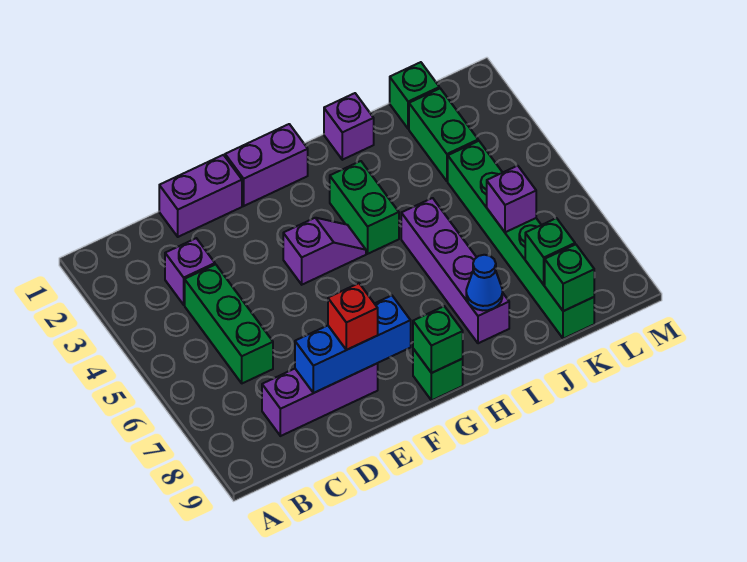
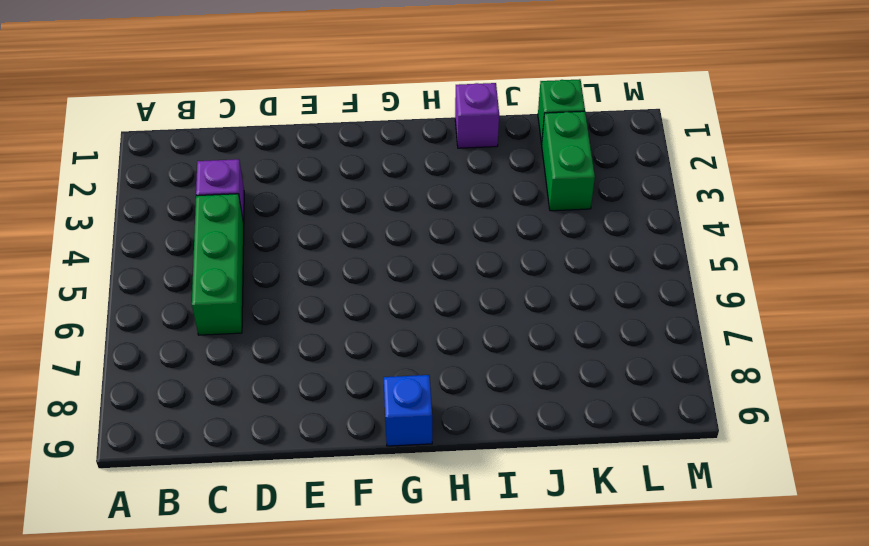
blue brick G9 level 1 -> green brick G9 level 1
none -> purple brick C8:E8 level 1
none -> purple brick D1:E1 level 1
none -> purple brick F1:G1 level 1

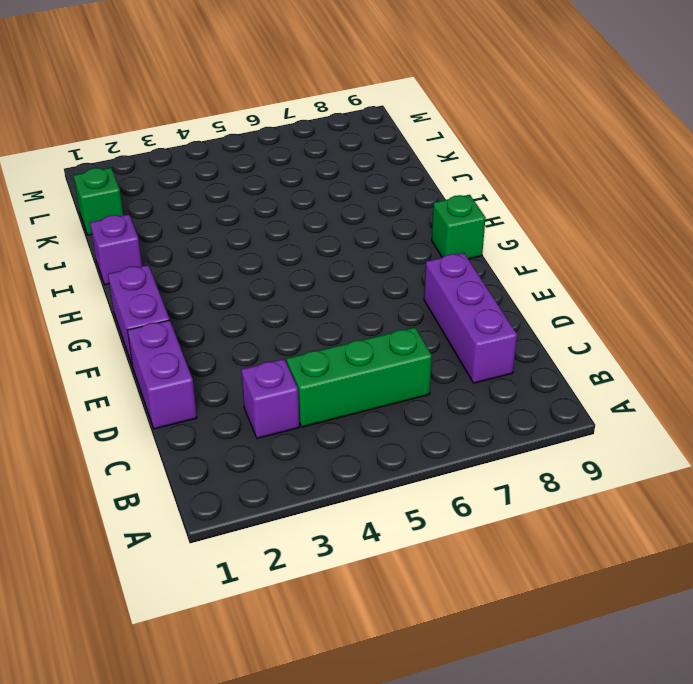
none -> purple slope F4:G4 level 1 top F
none -> green brick H3:H4 level 1
none -> purple brick I5:I8 level 1

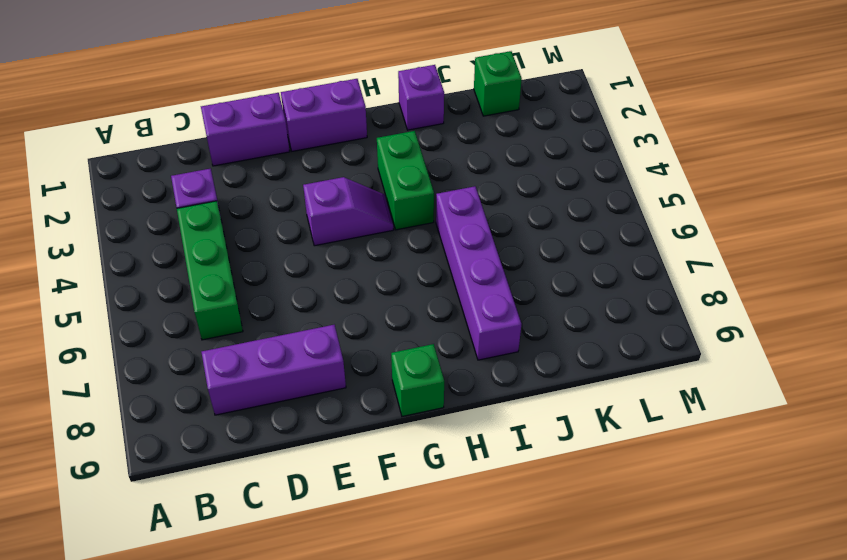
none -> green brick K2:K3 level 1
none -> green brick K4:K9 level 1
none -> blue brick D8:F8 level 2

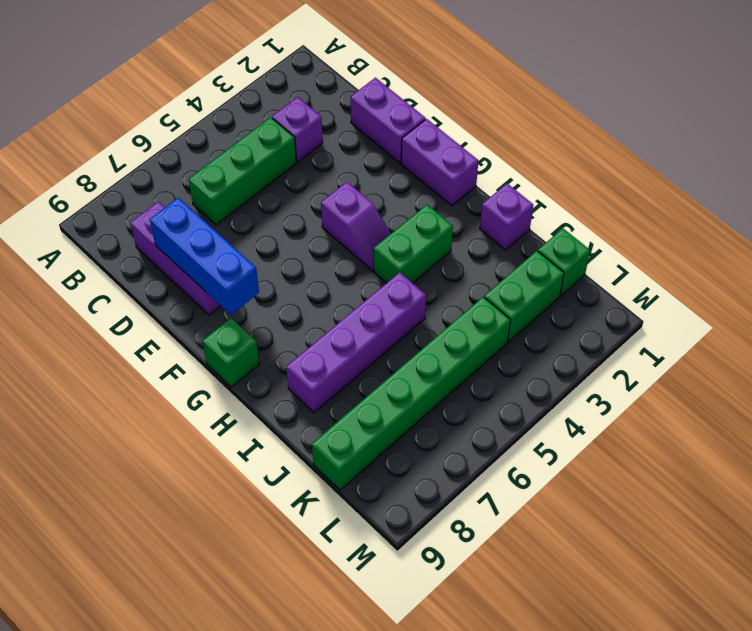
none -> green brick G9 level 2
none -> blue cone I8 level 2
none -> purple brick K6 level 2

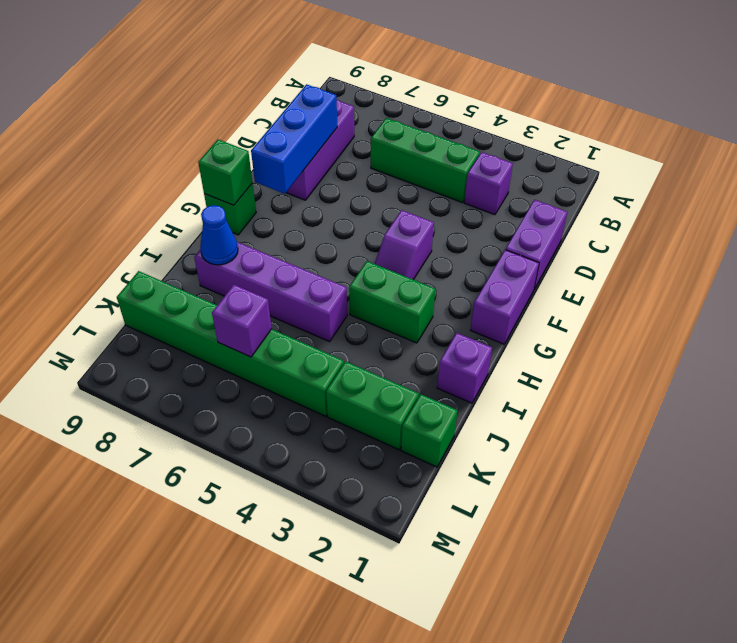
none -> green brick K8 level 2
none -> green brick K9 level 2
none -> red brick E8 level 3

